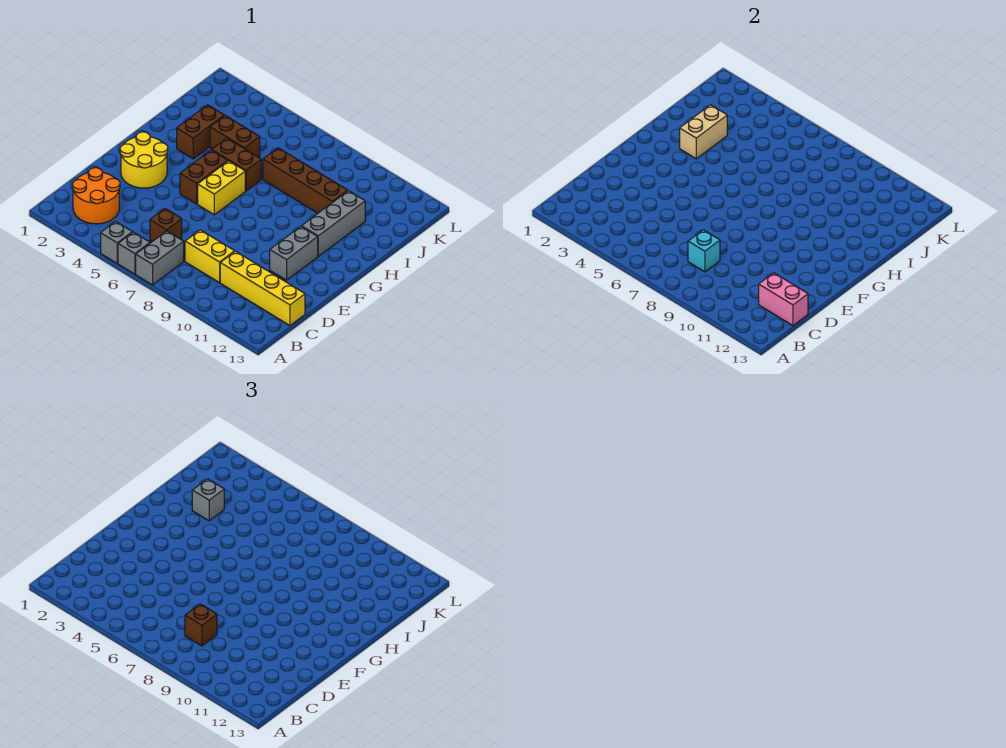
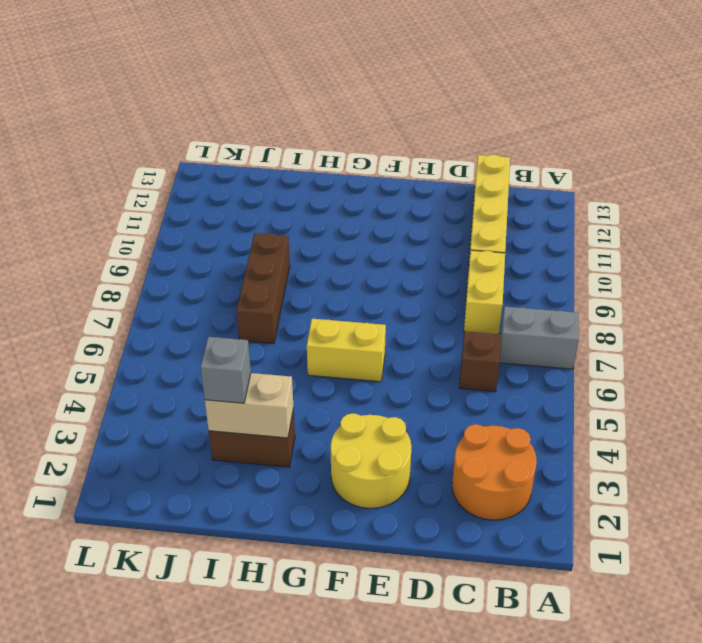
brown brick I7:I9 level 1 -> brown brick I7:I10 level 1
none -> grey brick A5 level 1
none -> grey brick A6 level 1
none -> grey brick E11:F11 level 1

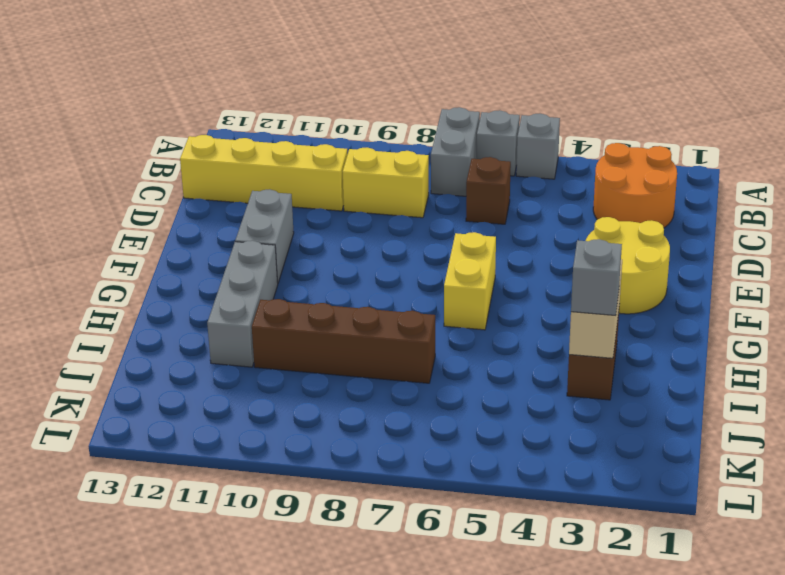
none -> brown brick F5:G5 level 1
none -> brown brick H5:H6 level 1
none -> brown brick I4:I5 level 1

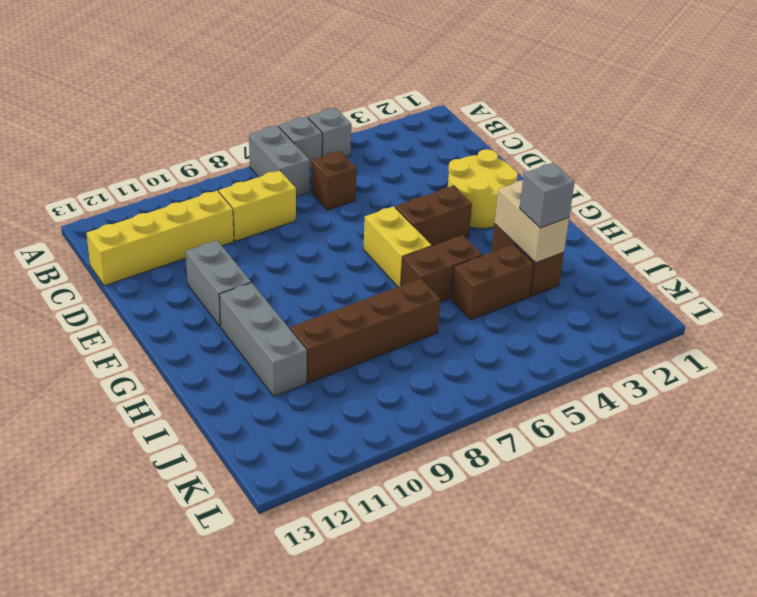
brown brick F4:F5 level 1 -> brown brick F5:G5 level 1
none -> orange round brick B2:C3 level 1
none -> cyan brick C8 level 2
none -> pink brick C12:C13 level 2

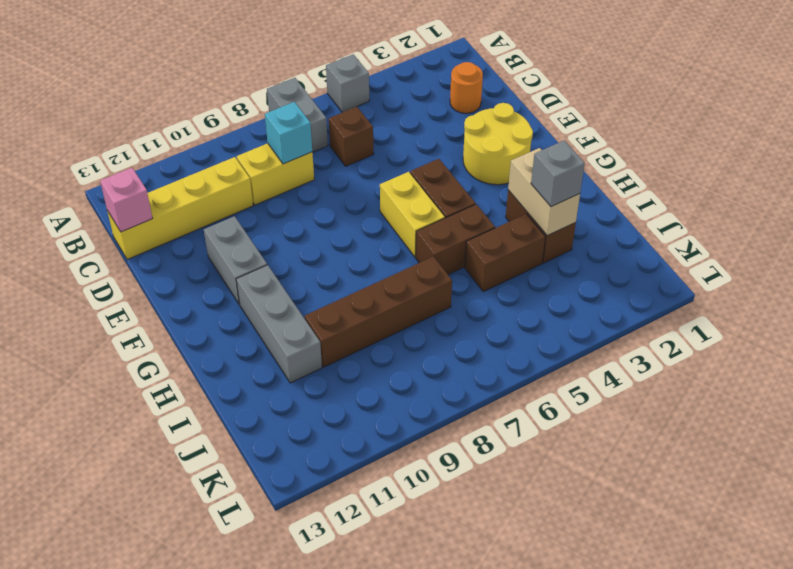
orange round brick C2 level 1 -> orange round brick B2:C3 level 1
pink brick C13 level 2 -> pink brick C12:C13 level 2
none -> grey brick A6 level 1
none -> brown brick C8 level 3

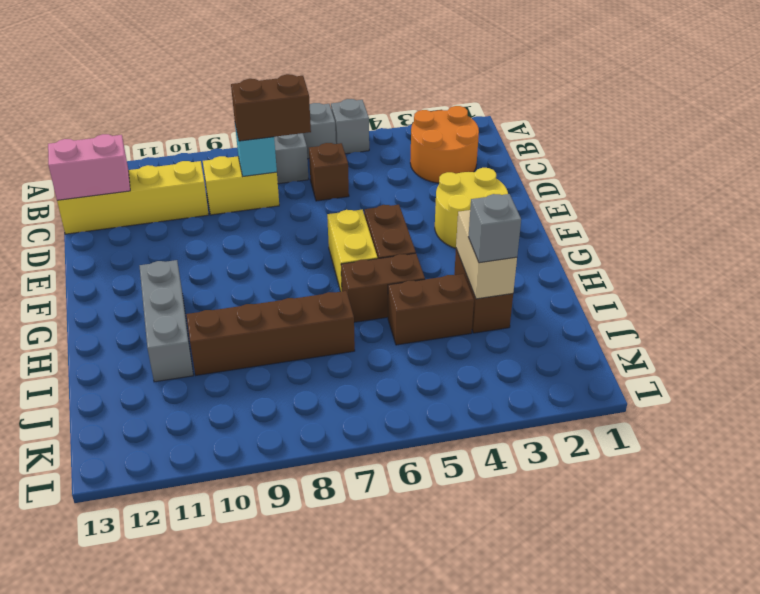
brown brick C7:C8 level 3 -> brown brick C8 level 3
none -> grey brick E11:F11 level 1

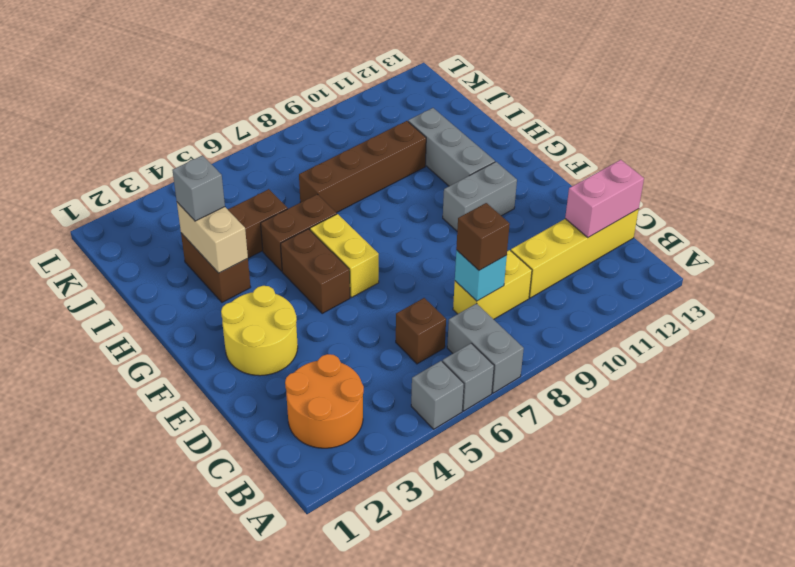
grey brick F10:F11 level 1 -> grey brick E11:F11 level 1

